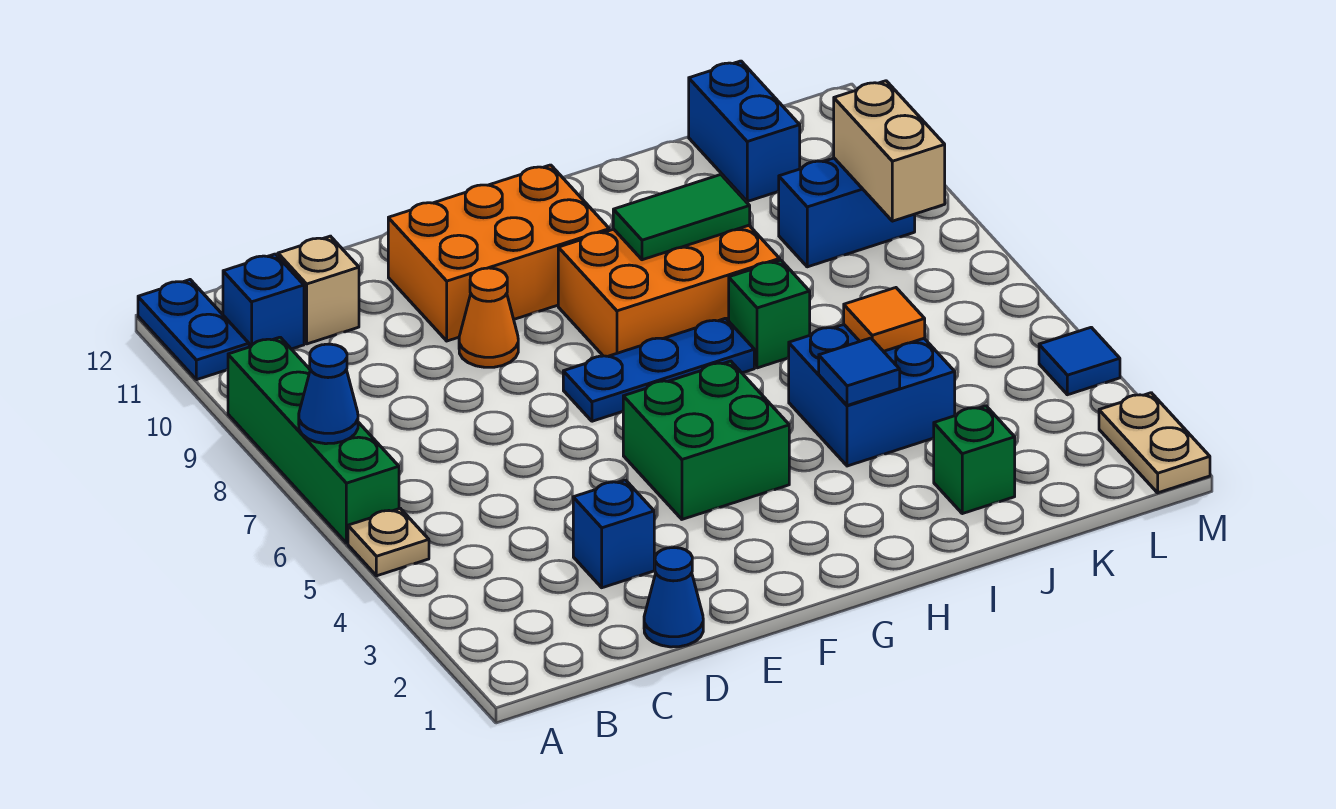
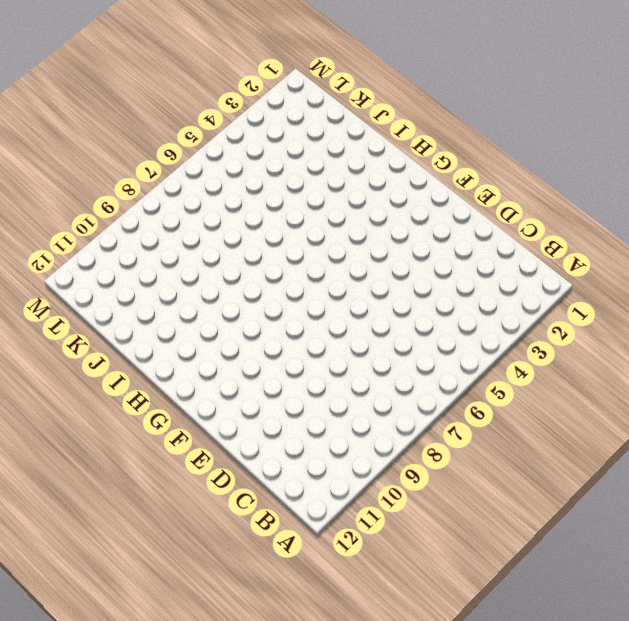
none -> tan plate A5 level 1
none -> green brick A6:A9 level 1
none -> blue plate A11:A12 level 1

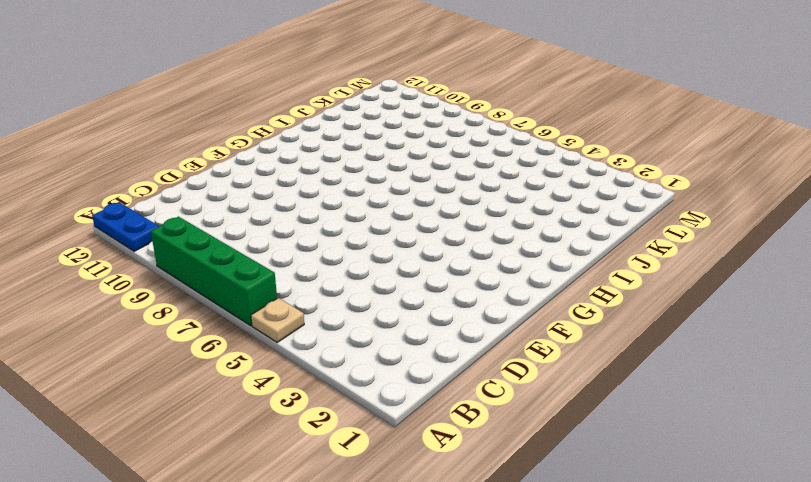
none -> blue brick B11 level 1
none -> tan brick C11 level 1
none -> blue cone D1 level 1

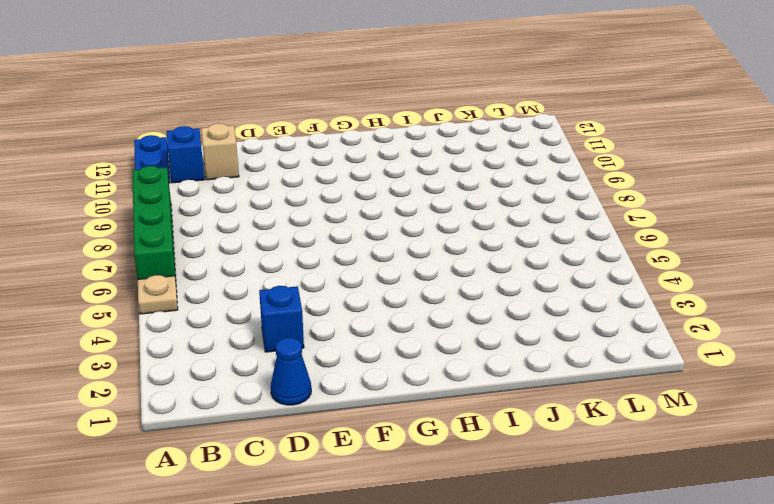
none -> orange cone E9 level 1
none -> orange brick E10:G11 level 1
none -> green brick F4:G5 level 1

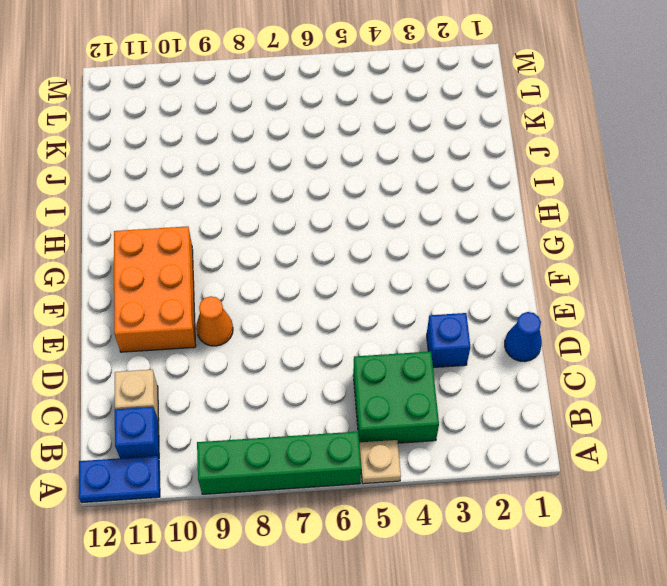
green brick B4:C5 level 1 -> green brick F4:G5 level 1
none -> blue plate F7:H7 level 1
none -> orange brick G8:I9 level 1
none -> blue brick I4:J5 level 1

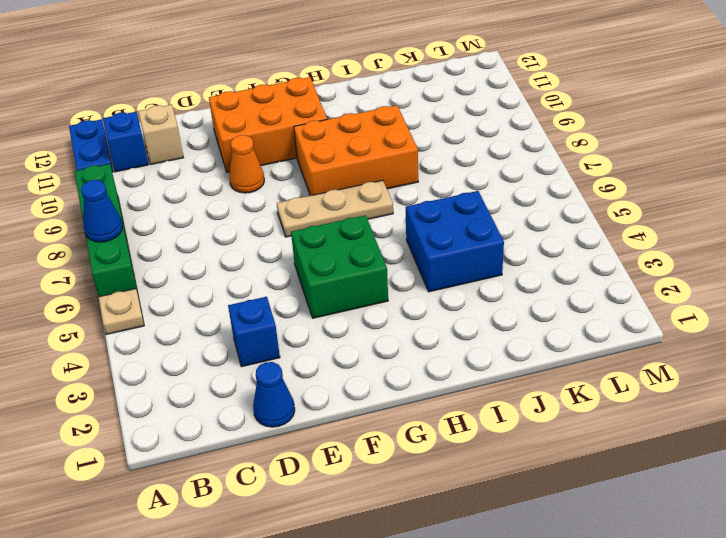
tan plate F7:H7 level 1 -> blue plate F7:H7 level 1
none -> green brick I7 level 1
none -> green brick J2 level 1
none -> blue brick K9:L9 level 1

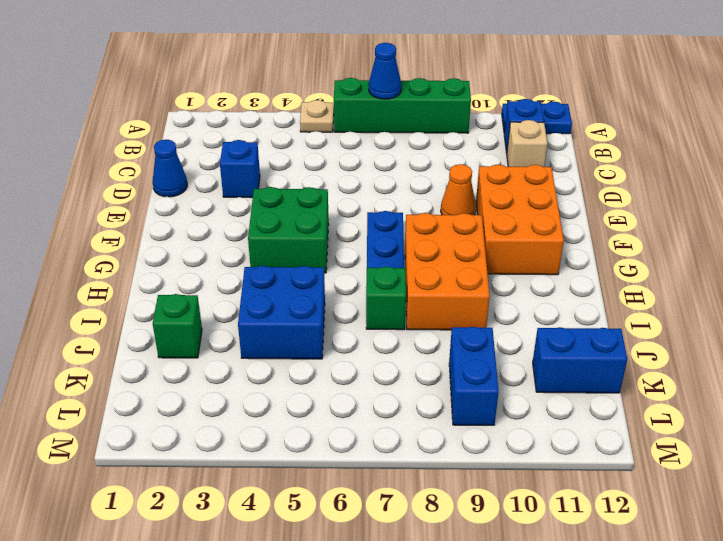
none -> tan plate M1:M2 level 1
none -> blue tile M4 level 1
none -> green tile H9:I9 level 2

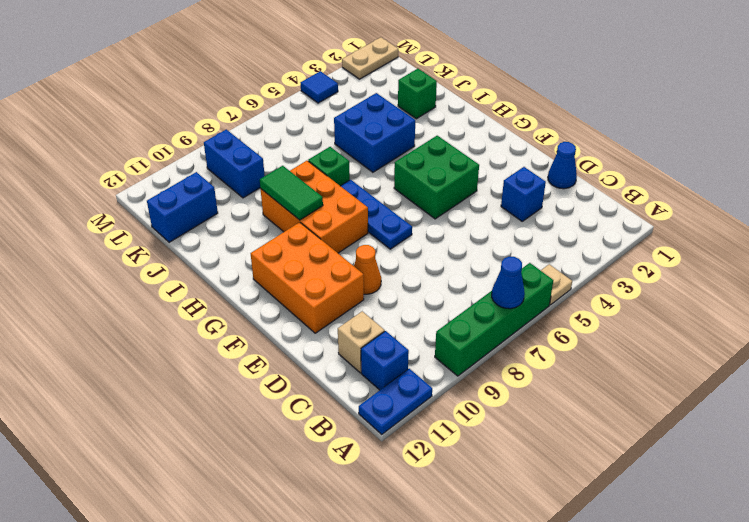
none -> blue tile I4 level 2
none -> orange tile J5 level 2
none -> tan brick L8:L9 level 2

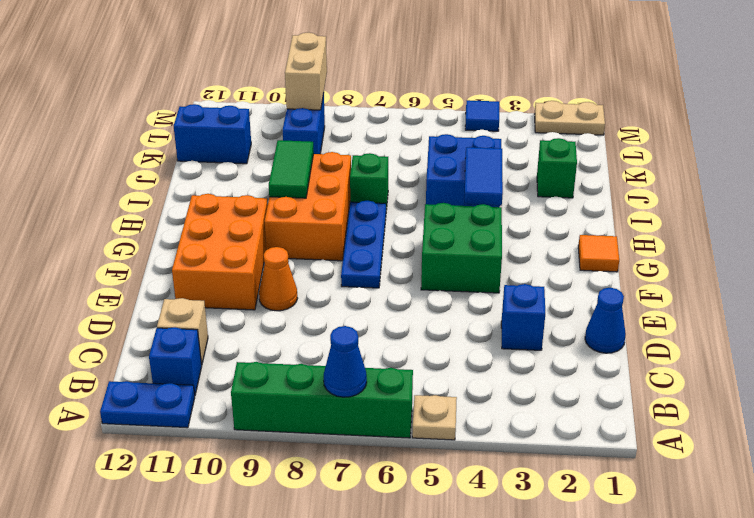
orange tile G1 level 1 -> orange tile J5 level 2
blue tile H4:I4 level 2 -> blue tile I4 level 2
tan brick L9:M9 level 2 -> tan brick L8:L9 level 2

